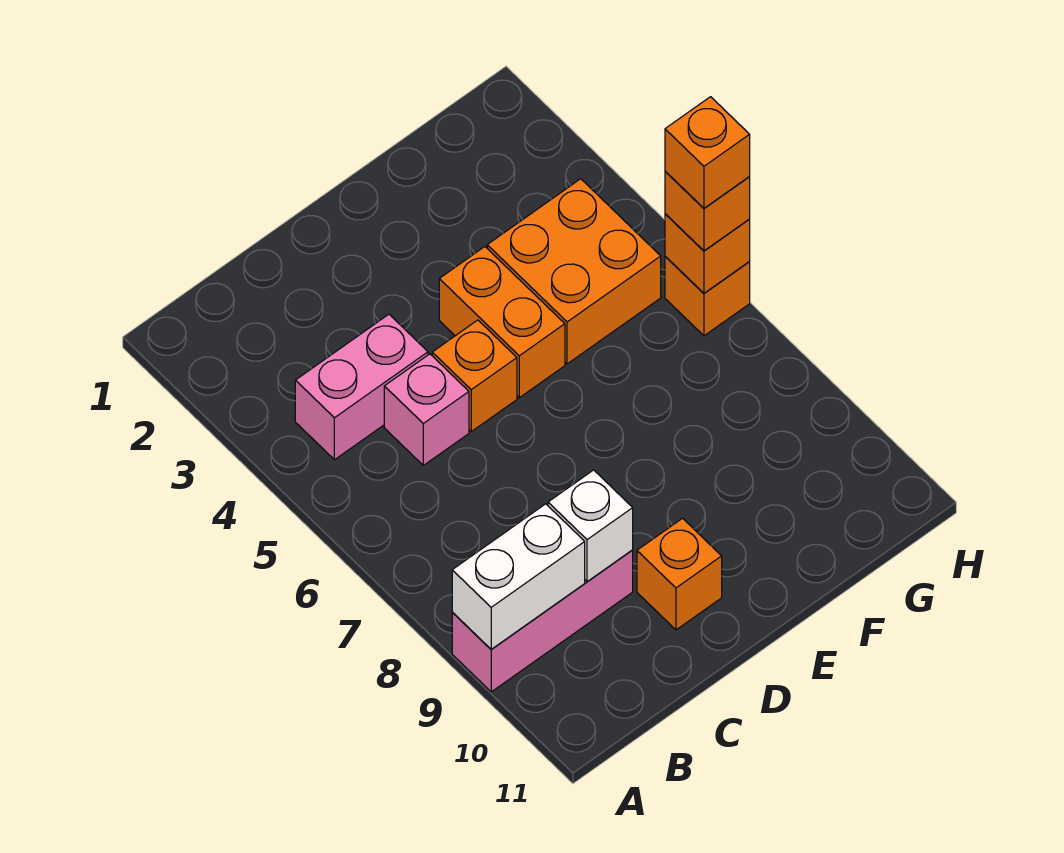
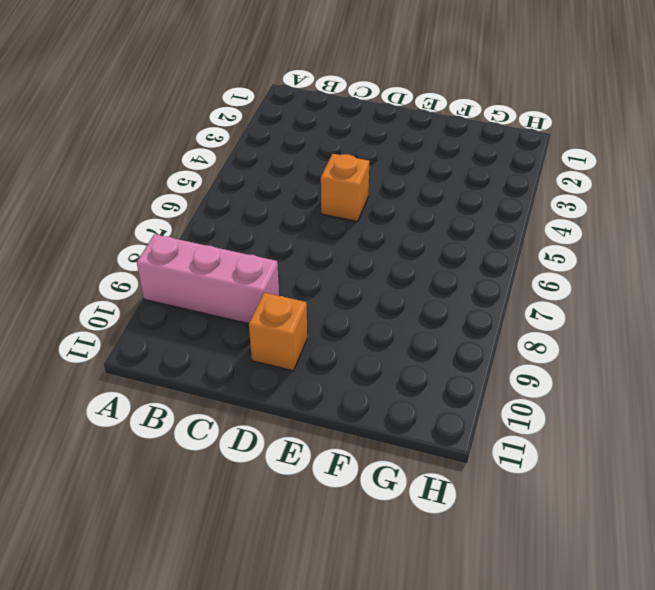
none -> pink brick B4:C4 level 1
none -> pink brick C5 level 1
none -> orange brick E4:E5 level 1

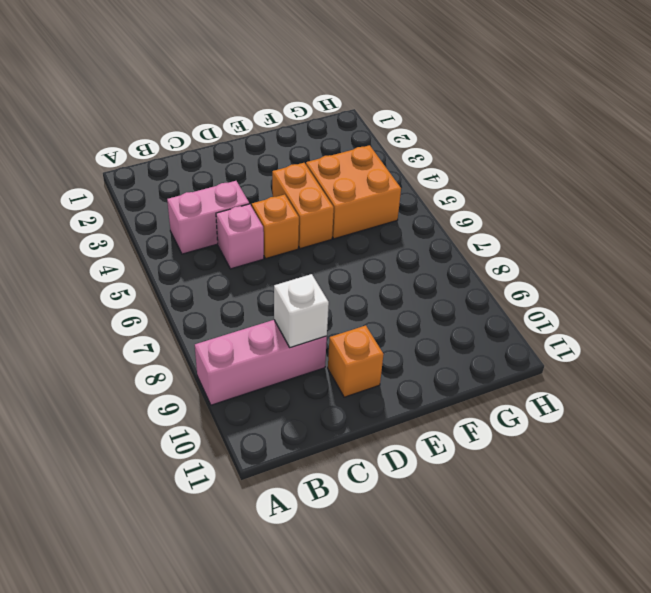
none -> orange brick H6 level 1
none -> white brick A9:B9 level 2
none -> orange brick H6 level 2

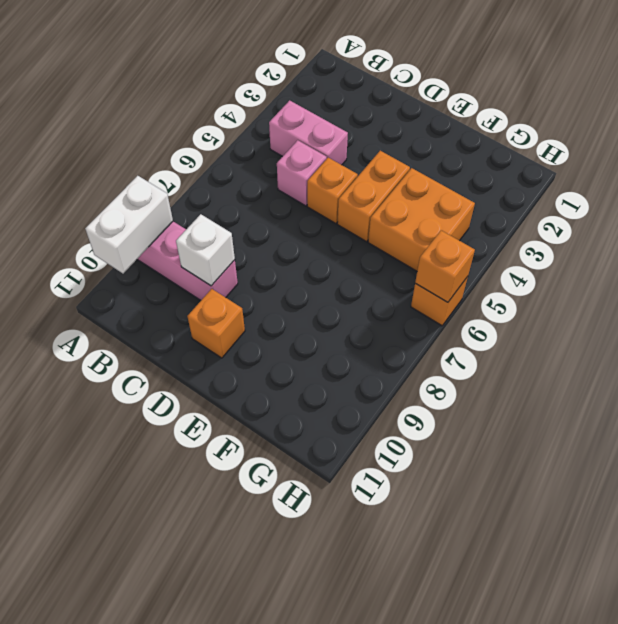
white brick A9:A10 level 2 -> white brick A9:B9 level 2
none -> orange brick H6 level 3
none -> orange brick H6 level 4

